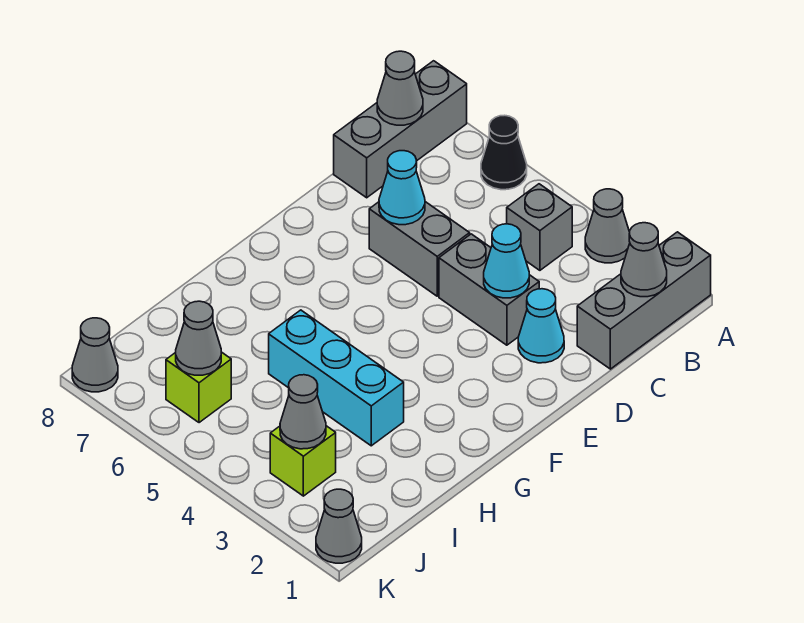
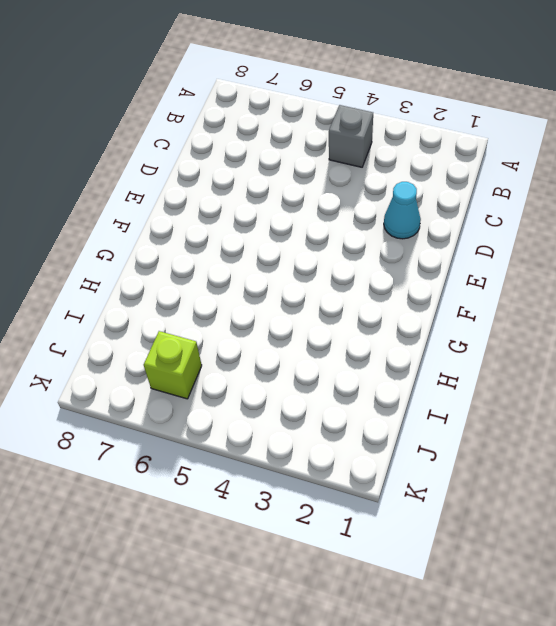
none -> grey brick A1:C1 level 1
none -> grey cone A3 level 1
none -> black cone A6 level 1

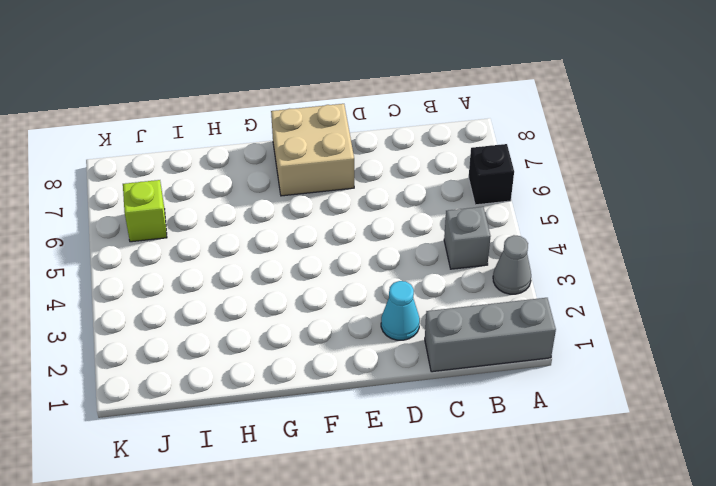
black brick A6 level 1 -> black cone A6 level 1
tan brick E7:F8 level 1 -> none
none -> grey brick A8:C8 level 1
none -> grey brick D3:D4 level 1
none -> grey brick D5:D6 level 1

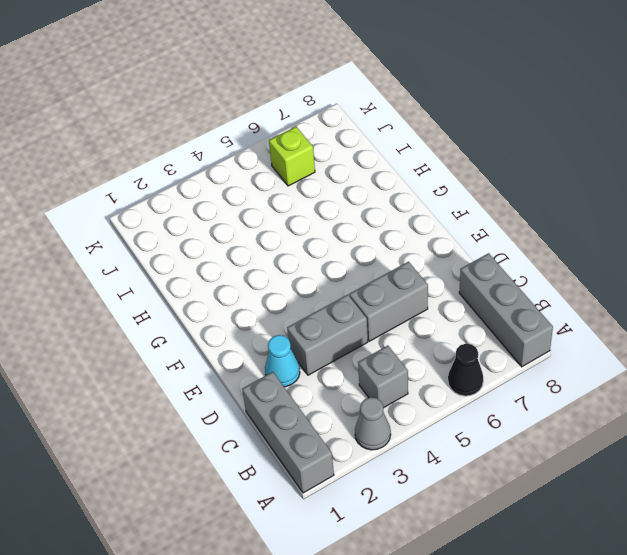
none -> cyan brick H3:H5 level 1
none -> lime brick J3 level 1
none -> grey cone K1 level 1

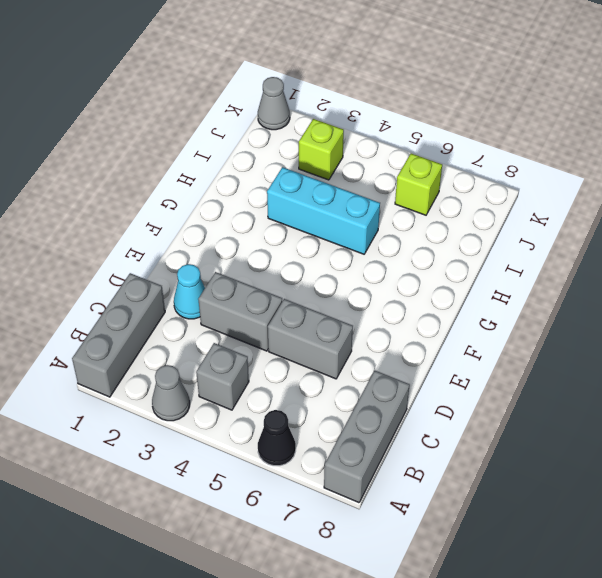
none -> grey cone K8 level 1
none -> grey cone B1 level 2
none -> grey cone B8 level 2

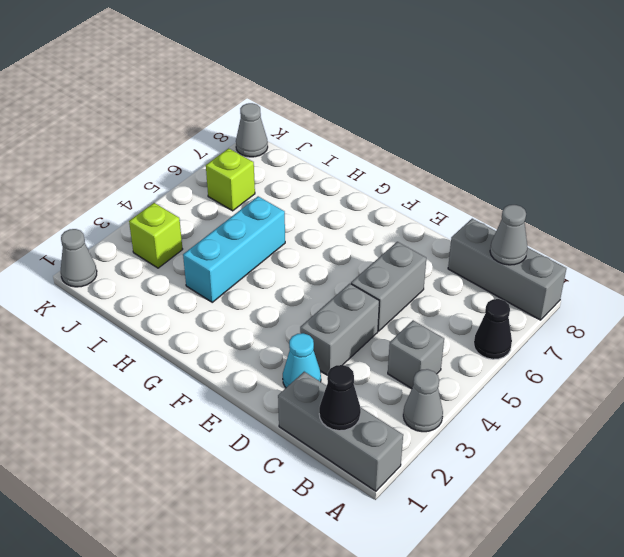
black cone B1 level 2 -> grey cone B1 level 2
none -> cyan cone D3 level 2
none -> cyan cone D6 level 2
none -> grey cone J3 level 2

